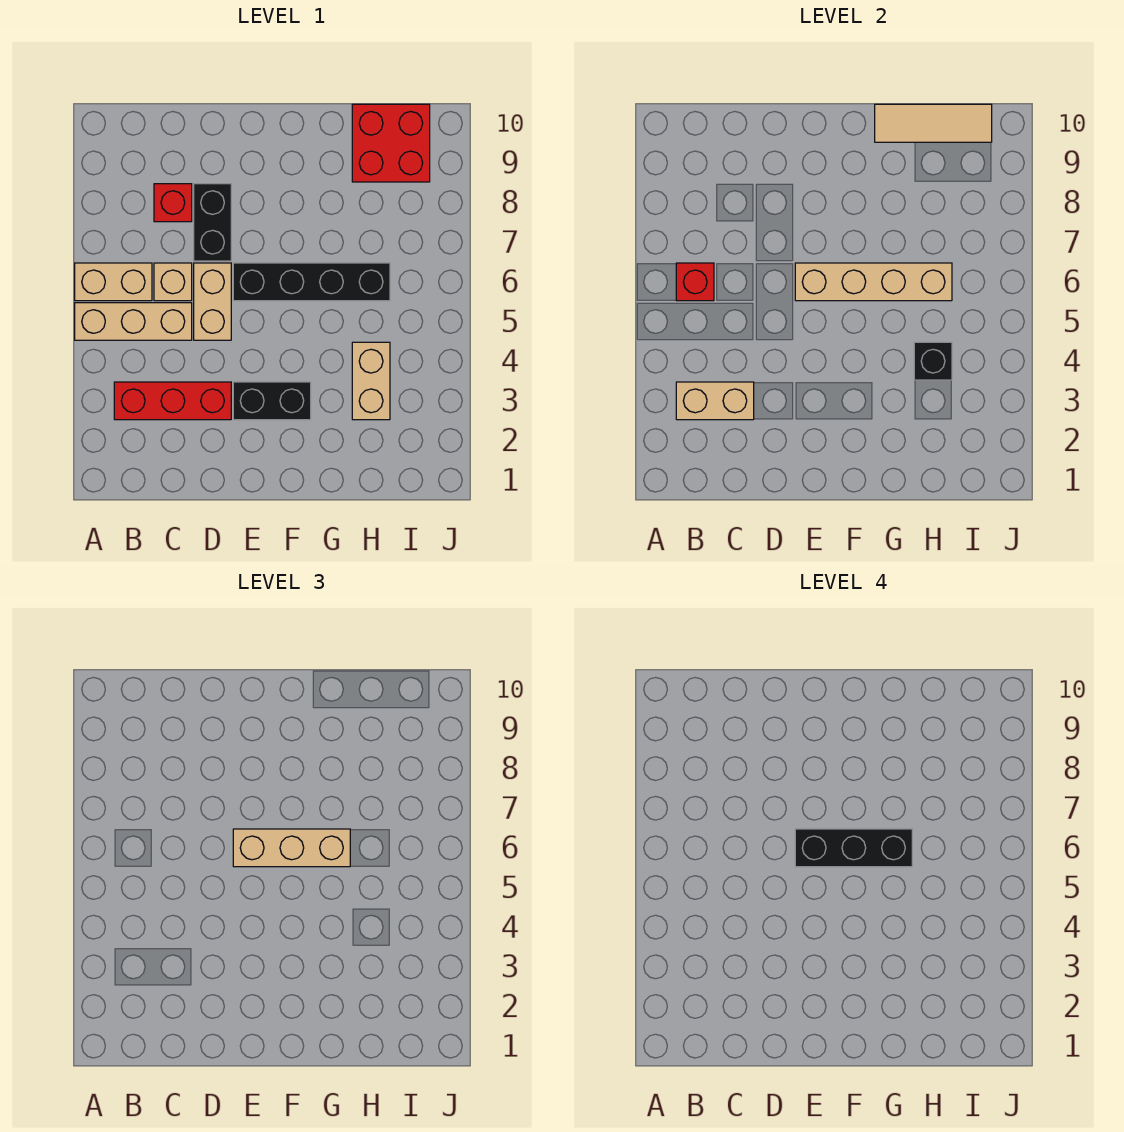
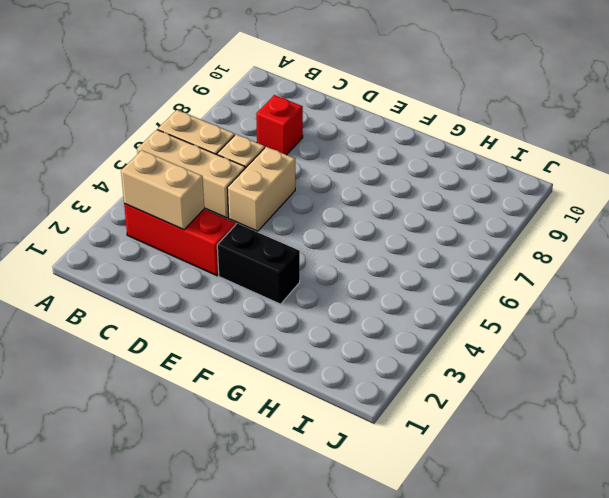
none -> black brick D7:D8 level 1
none -> black brick E6:H6 level 1
none -> tan brick H3:H4 level 1

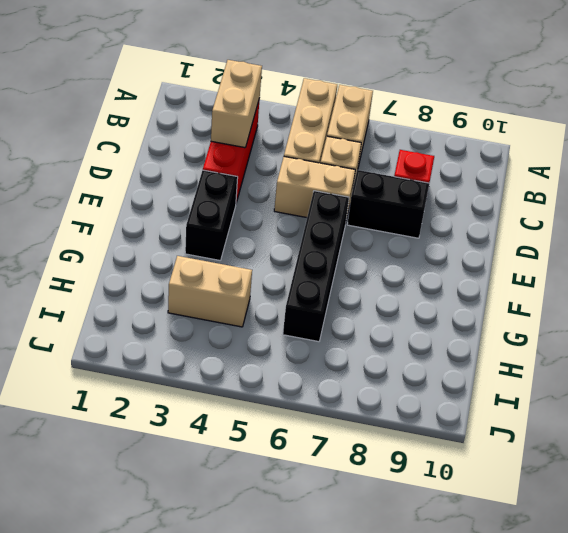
none -> red brick H9:I10 level 1
none -> red brick B6 level 2
none -> tan brick E6:H6 level 2

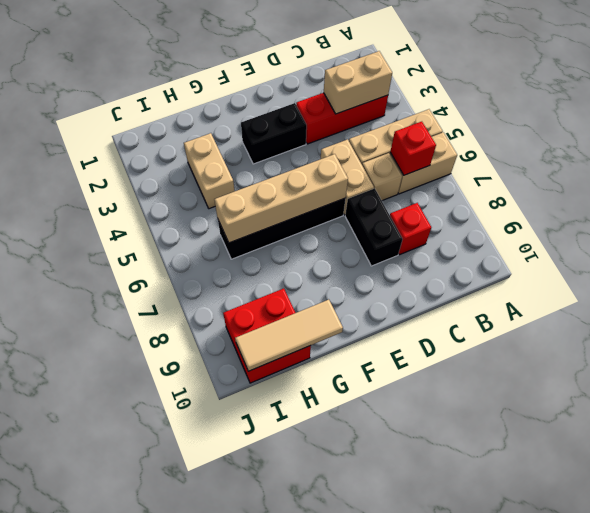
none -> black brick H4 level 2
none -> tan brick E6:G6 level 3
none -> black brick E6:G6 level 4

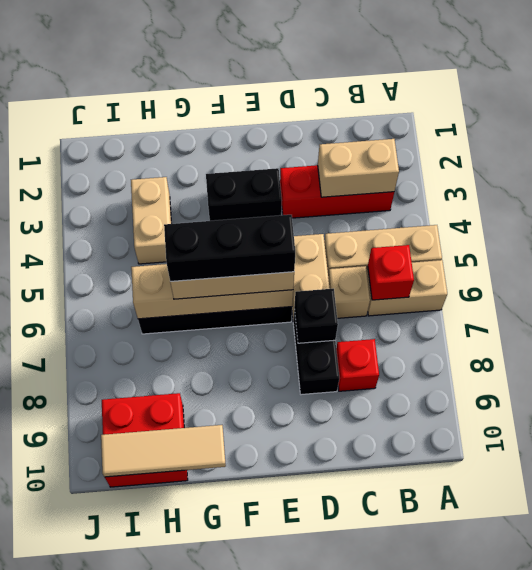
black brick D7 level 2 -> black brick H4 level 2

